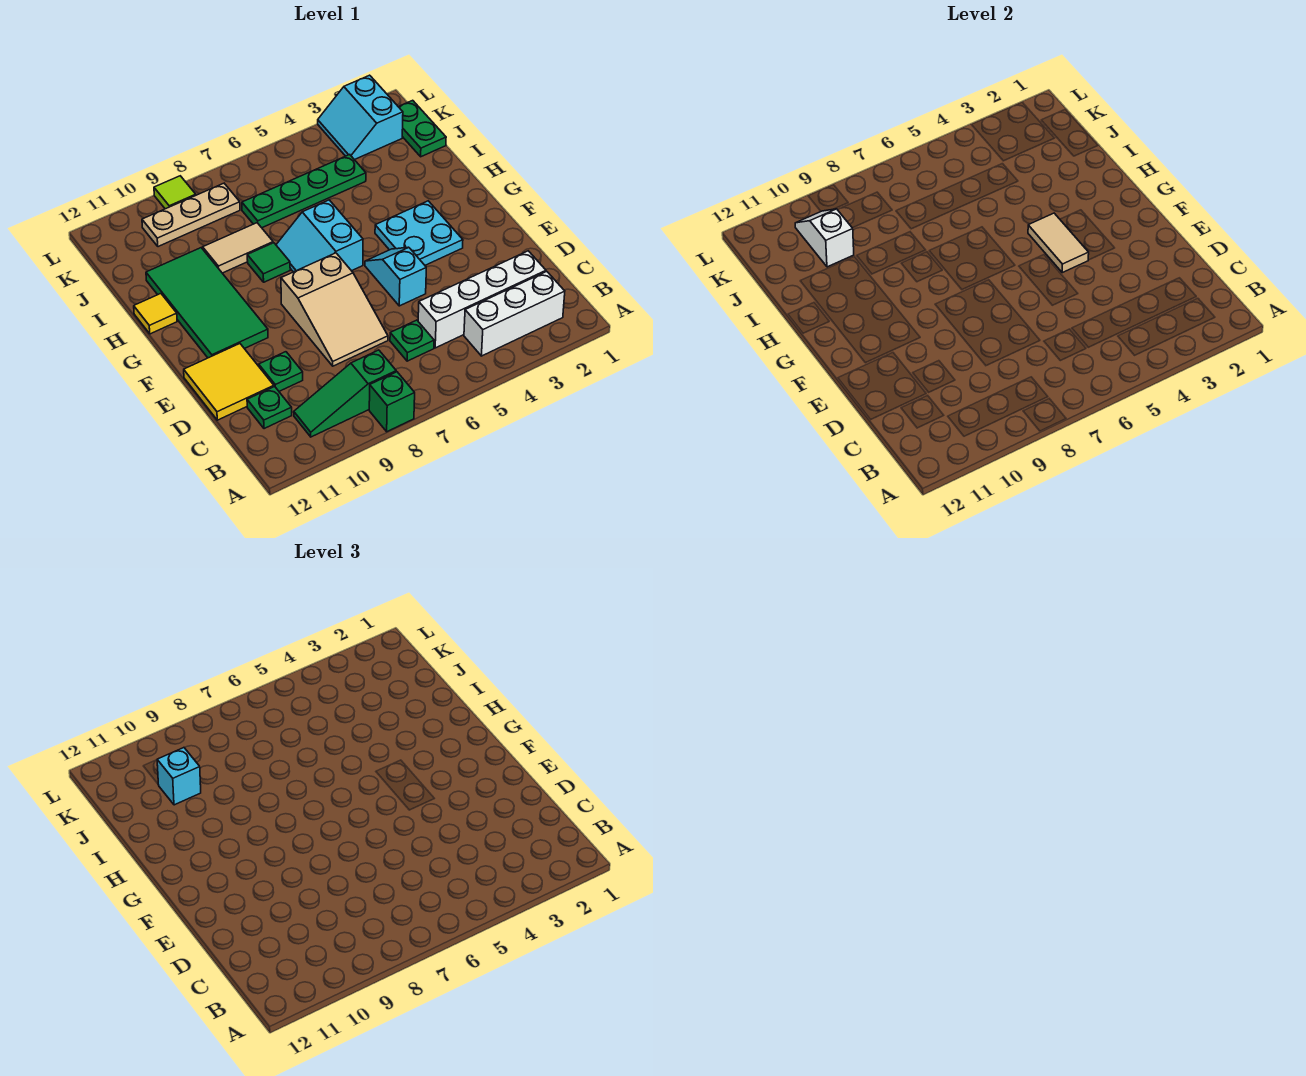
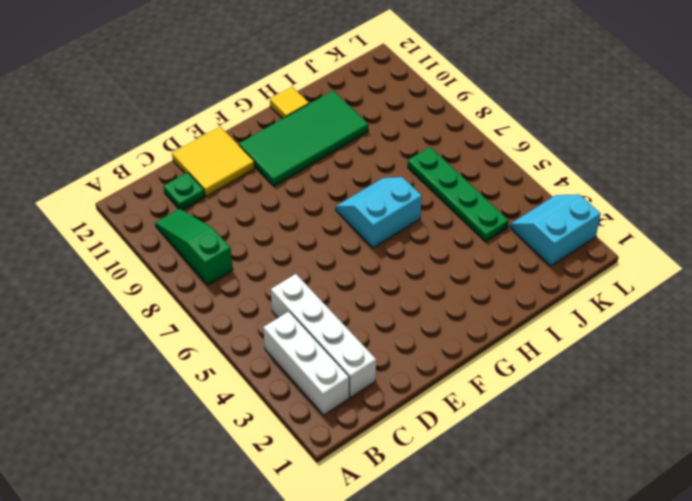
none -> green brick A8 level 1
none -> green plate C6 level 1
none -> tan slope D7:F8 level 1 top F

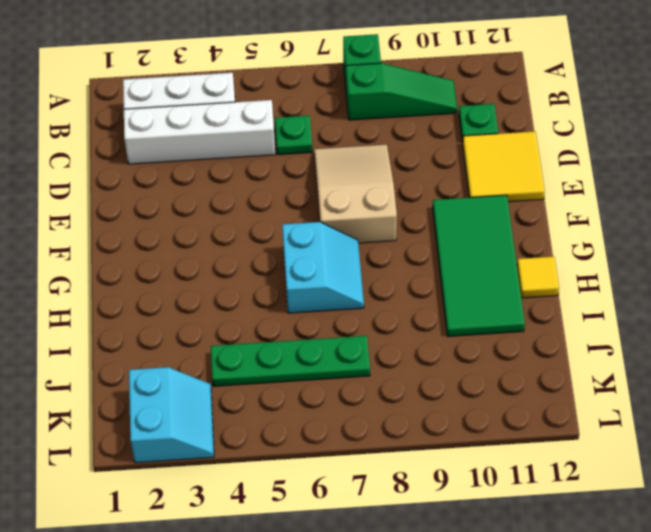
none -> green plate D10 level 1
none -> cyan slope E5:F5 level 1 top E
none -> cyan plate F3:G4 level 1

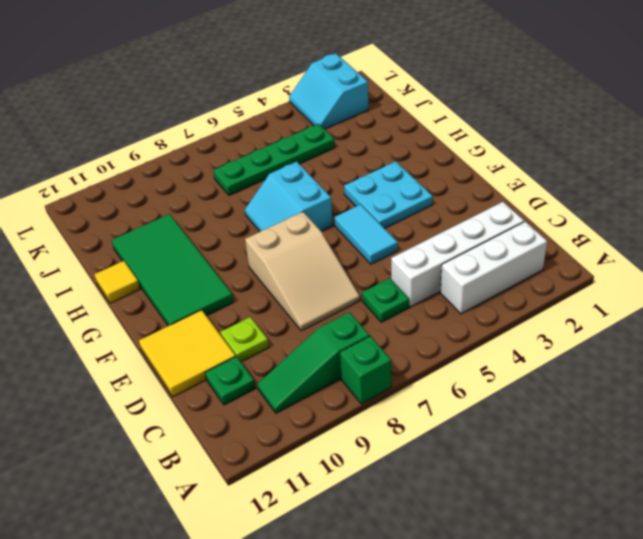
lime plate D10 level 1 -> green plate D10 level 1
cyan tile E5:F5 level 1 -> cyan slope E5:F5 level 1 top E
none -> green tile H8 level 1
none -> tan tile I8:I9 level 1
none -> green plate J1:K1 level 1

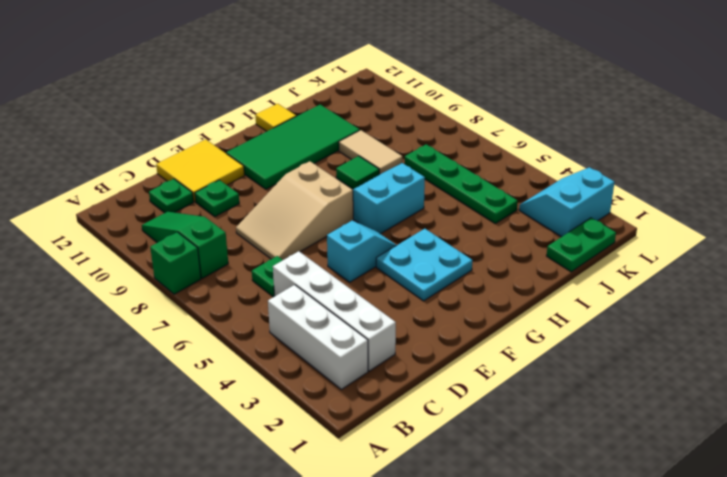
none -> tan plate K8:K10 level 1
none -> lime tile L9 level 1
none -> tan tile F4:G4 level 2

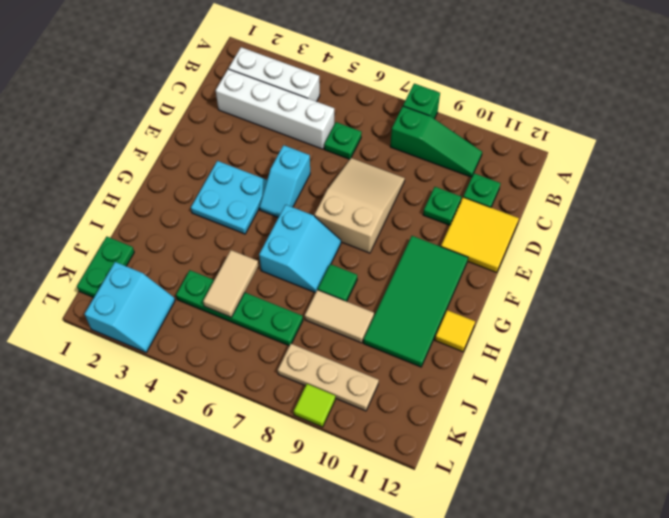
tan tile I5:J5 level 2 -> tan tile F4:G4 level 2
none -> white slope J10:K10 level 2 top J
none -> cyan brick J10 level 3

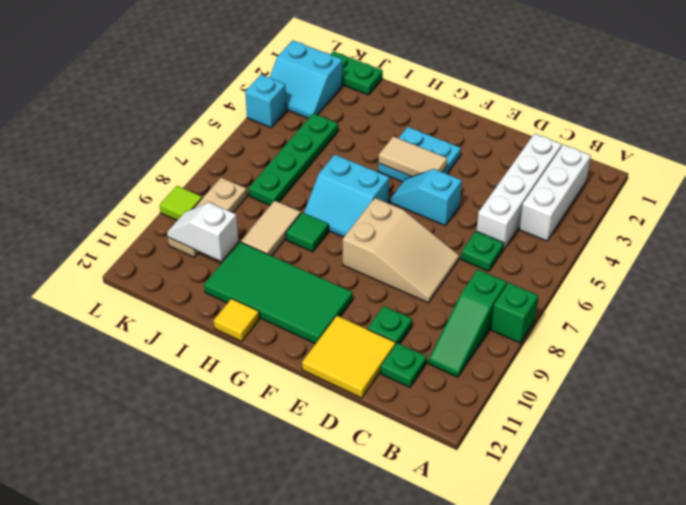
cyan brick L4 level 1 -> cyan brick J10 level 3

